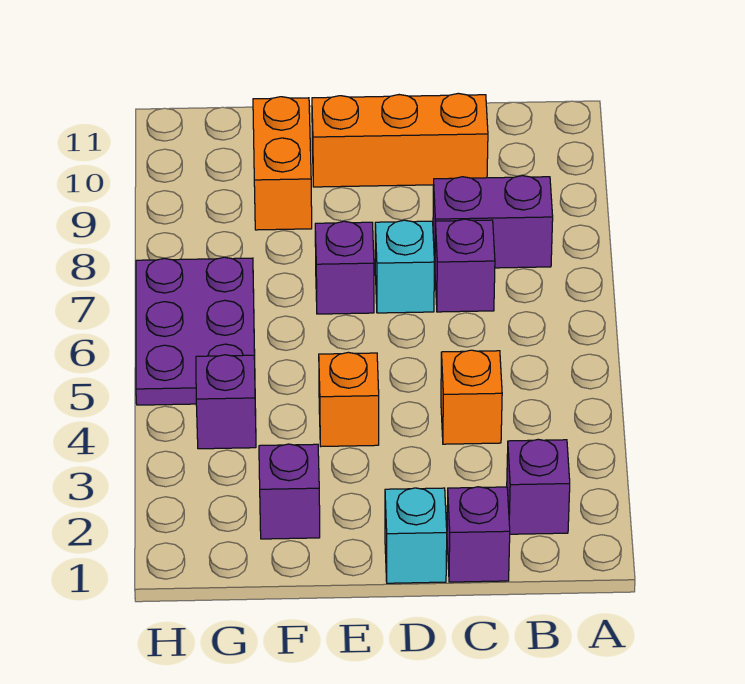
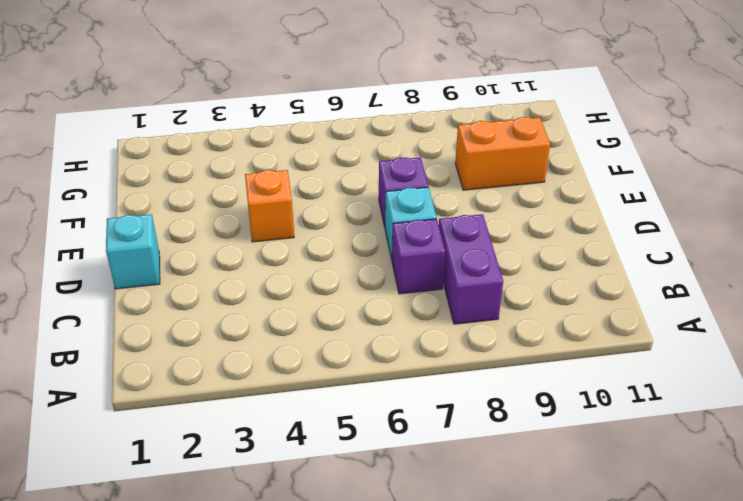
none -> purple brick B2 level 1
none -> purple brick C1 level 1
none -> orange brick C4 level 1

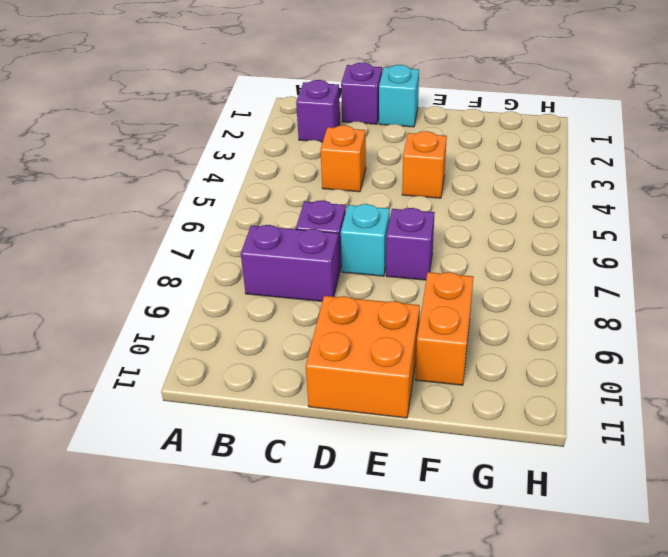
orange brick D10:E11 level 1 -> orange brick C10:E10 level 1
none -> purple brick F2 level 1
none -> purple brick G4 level 1
none -> purple plate G5:H7 level 1

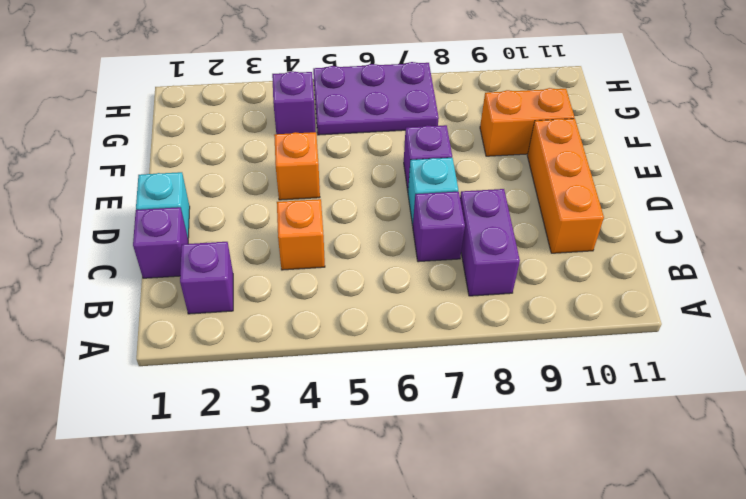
none -> purple brick F2 level 1

